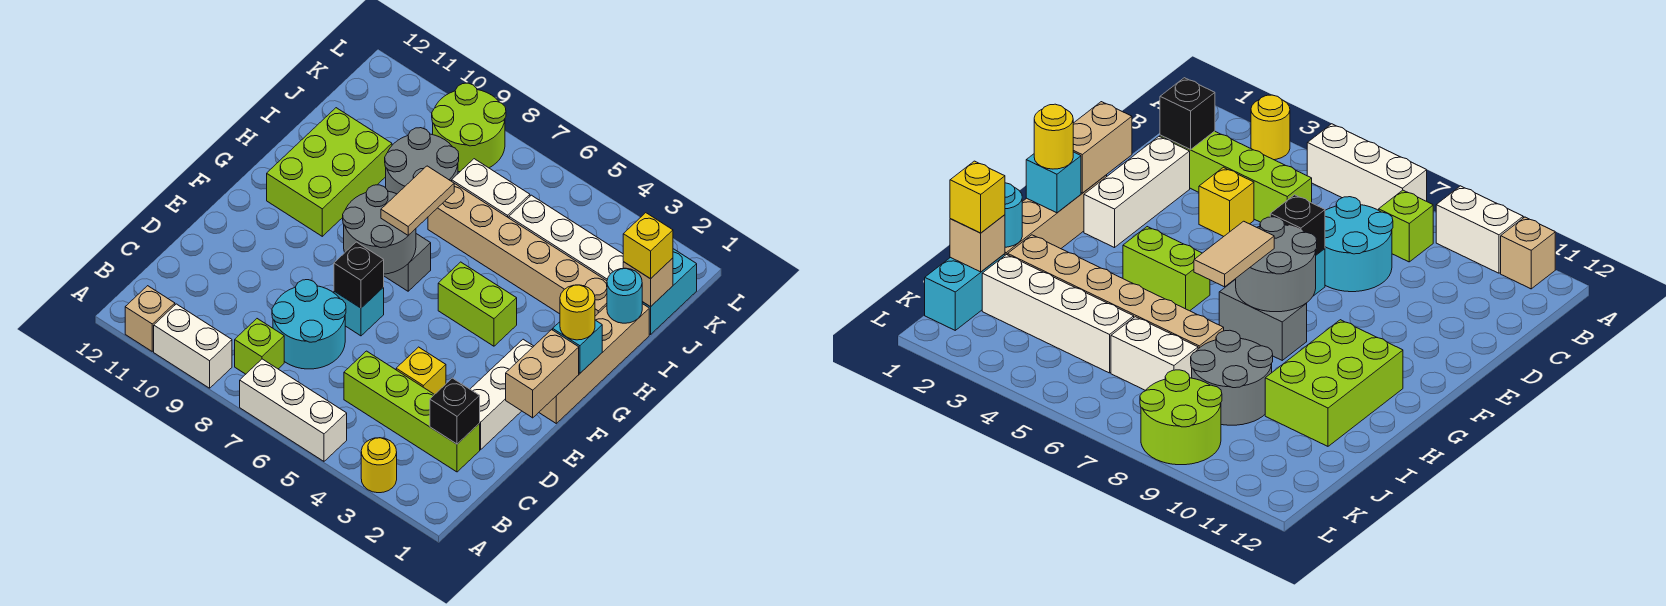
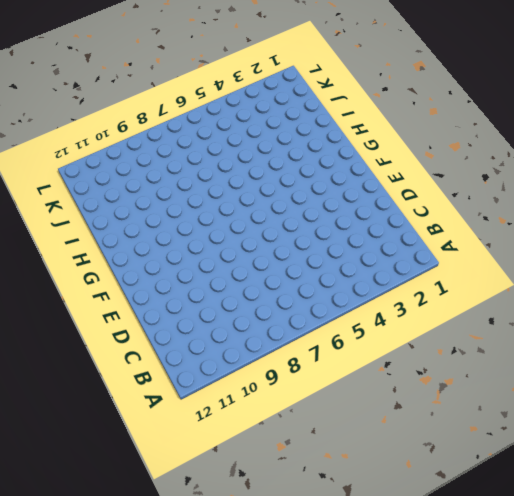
none -> yellow round brick A3 level 1
none -> white brick A5:A7 level 1
none -> white brick A9:A10 level 1
none -> tan brick A11 level 1

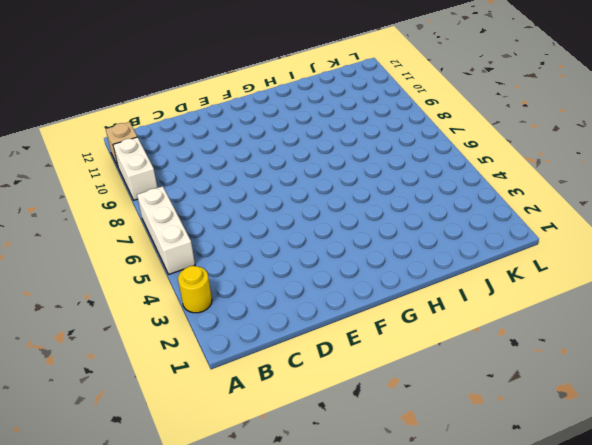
none -> lime brick B8 level 1
none -> lime brick C2:C5 level 1
none -> cyan round brick C7:D8 level 1
none -> white brick D2:F2 level 1

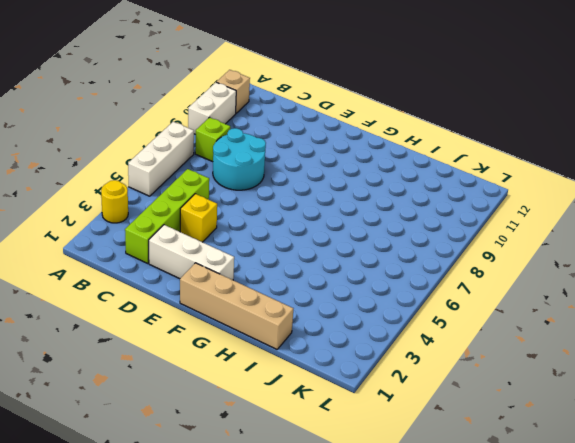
none -> cyan brick E7 level 1
none -> lime brick G4:G5 level 1
none -> grey brick G7:G8 level 1
none -> lime brick G10:I11 level 1

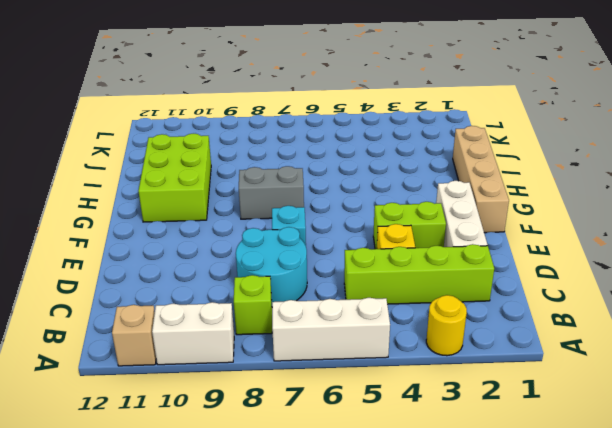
lime brick E3:E4 level 1 -> lime brick G4:G5 level 1
none -> tan brick I2:I7 level 1
none -> grey round brick I8:J9 level 1
none -> cyan brick J1:K1 level 1
none -> white brick J2:J5 level 1

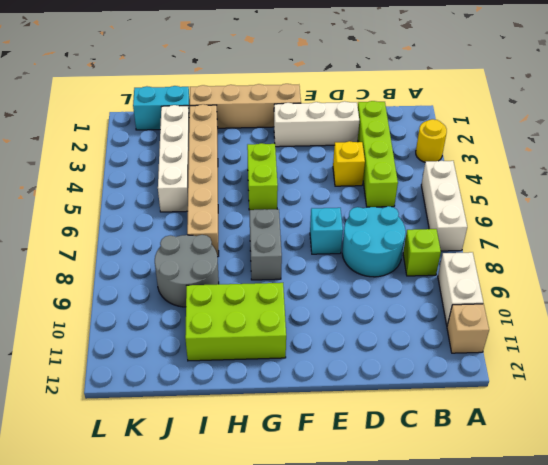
none -> white brick J6:J7 level 1
none -> lime round brick K8:L9 level 1
none -> black brick C2 level 2
none -> tan brick E1:F1 level 2

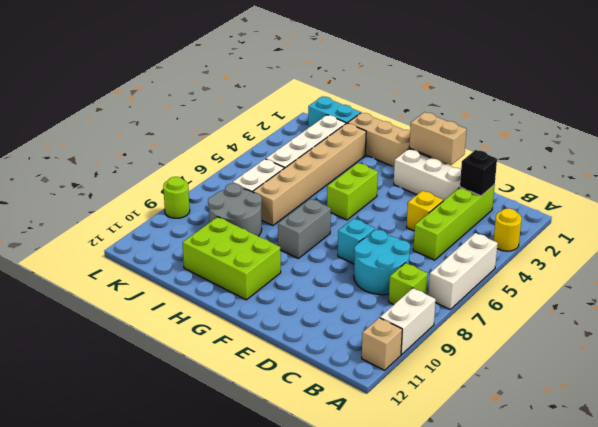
lime round brick L9 level 1 -> lime round brick K8:L9 level 1
none -> black brick E7 level 2
none -> grey round brick F7:G8 level 2
none -> cyan brick G1 level 2
none -> cyan round brick I1 level 2

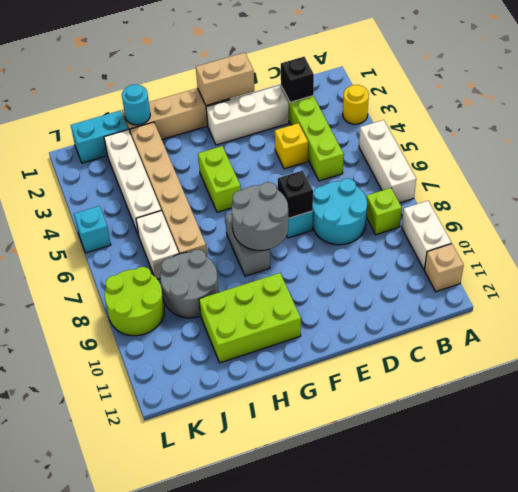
cyan brick L5 level 1 -> cyan brick G1 level 2
none -> tan brick J1 level 2
none -> yellow round brick G1 level 3
none -> tan tile G7:H7 level 3
none -> yellow brick J1 level 3

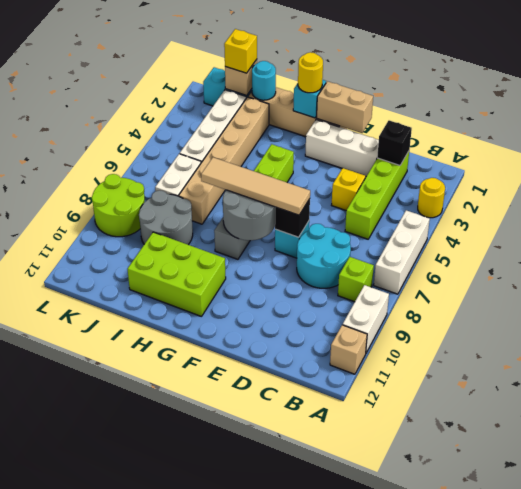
tan tile E7:H7 level 3 -> tan tile G7:H7 level 3

